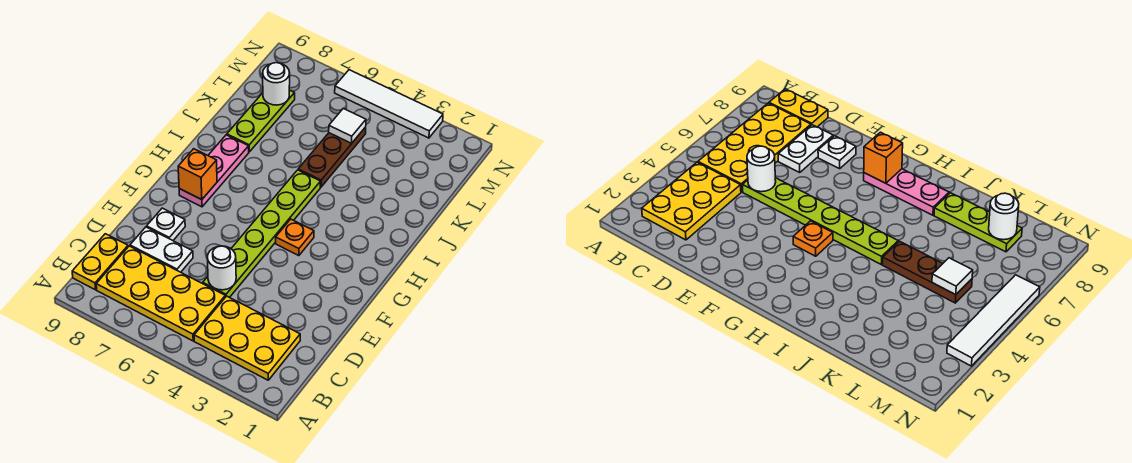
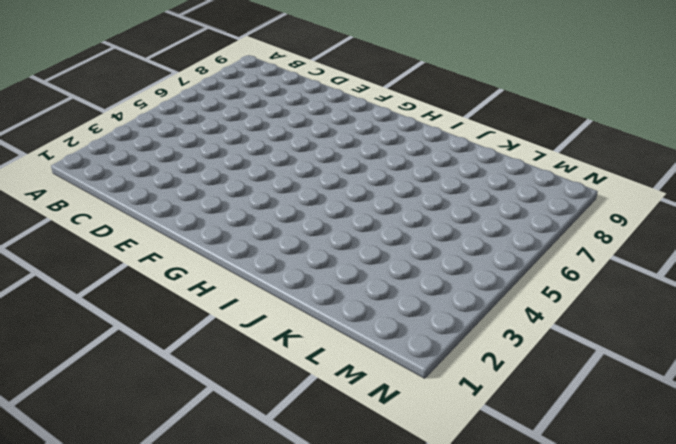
none -> yellow plate B2:C4 level 1
none -> yellow plate B5:C8 level 1
none -> yellow plate B9:C9 level 1

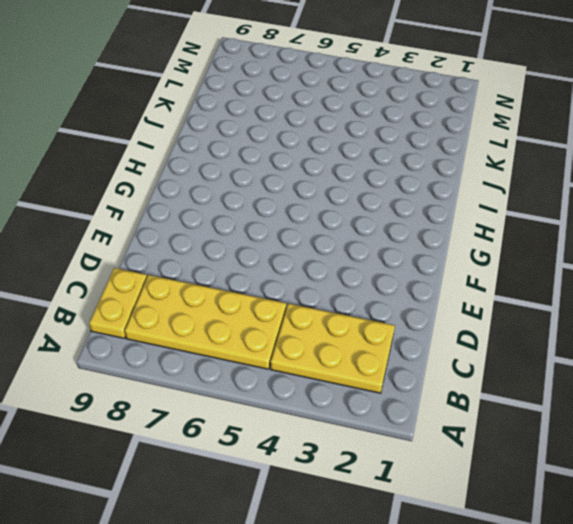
none -> lime plate D5:I5 level 1
none -> white plate D7:D8 level 1
none -> white plate E8 level 1

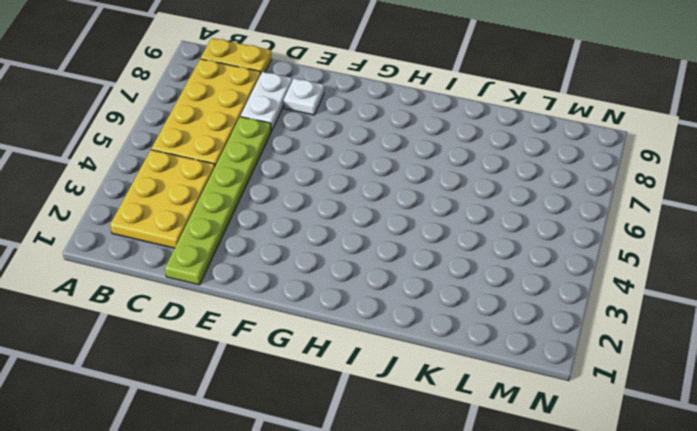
lime plate D1:D6 level 1 -> lime plate D5:I5 level 1
none -> orange plate G4 level 1
none -> pink plate G8:I8 level 1
none -> brown plate J5:L5 level 1

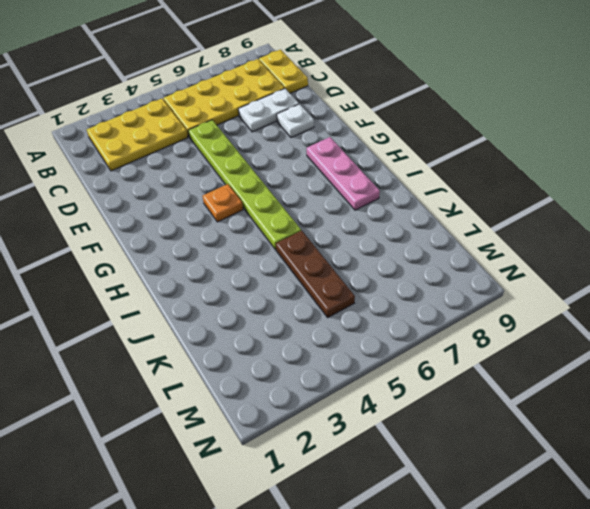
none -> lime plate J8:L8 level 1
none -> white tile N3:N6 level 1
none -> white round brick D5 level 2

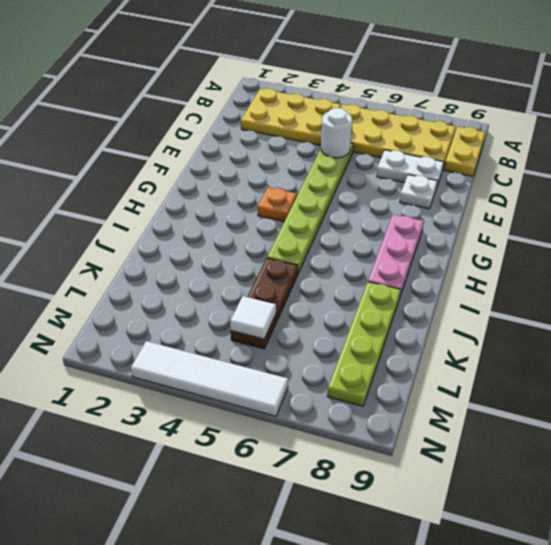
lime plate J8:M8 level 1 -> lime plate J8:L8 level 1
none -> orange brick G8 level 2
none -> white round brick L8 level 2

